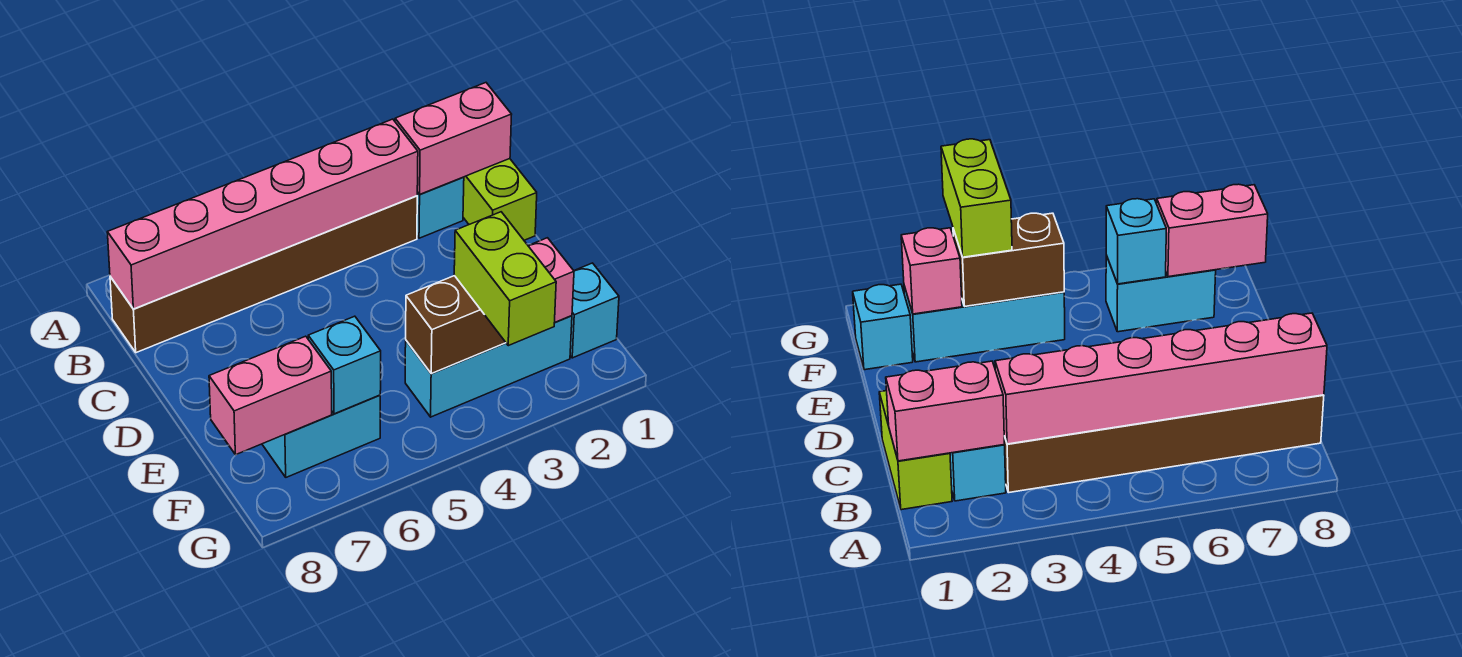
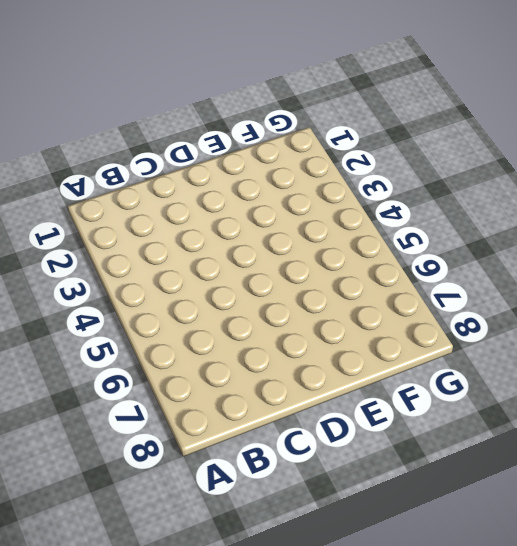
none -> lime brick B1:C1 level 1
none -> cyan brick B2 level 1
none -> brown brick B3:B8 level 1

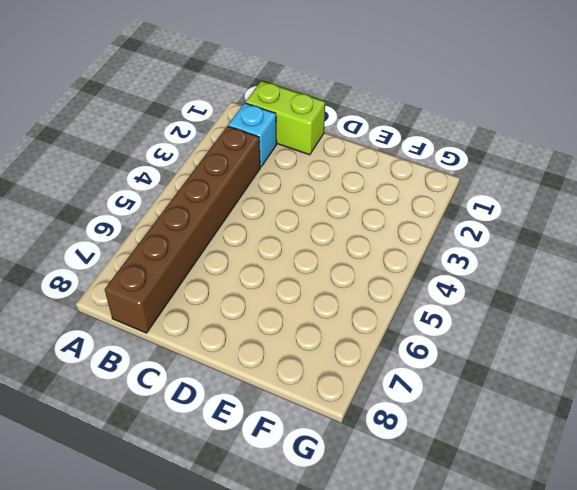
none -> cyan brick F1 level 1
none -> cyan brick F2:F4 level 1
none -> cyan brick F6:F7 level 1

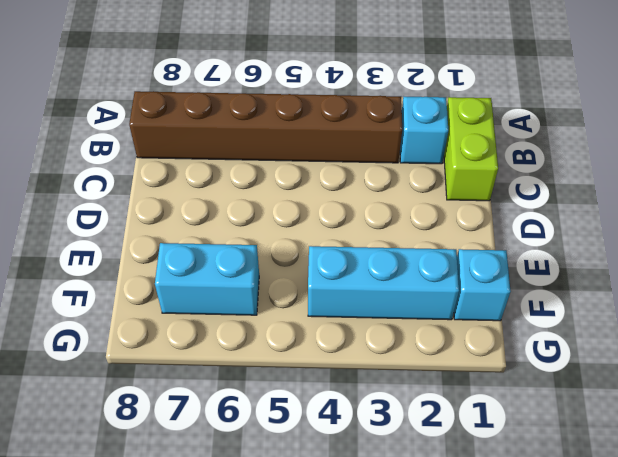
none -> pink brick B1:B2 level 2
none -> pink brick B3:B8 level 2
none -> pink brick F2 level 2

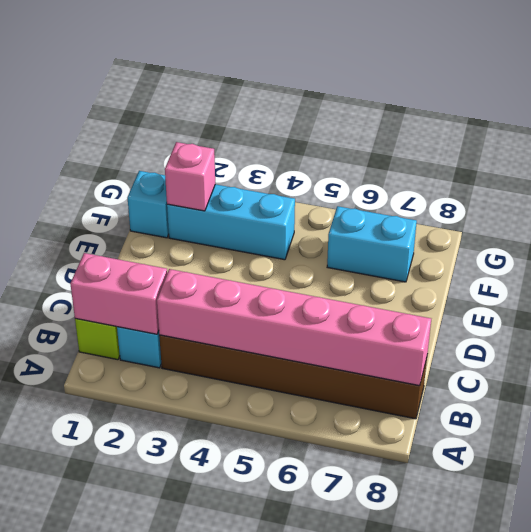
none -> brown brick F3:F4 level 2
none -> cyan brick F6 level 2
none -> pink brick F7:F8 level 2

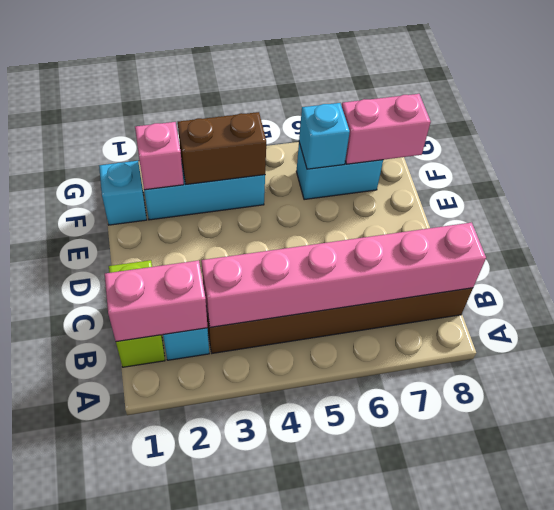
none -> lime brick F3:G3 level 3

